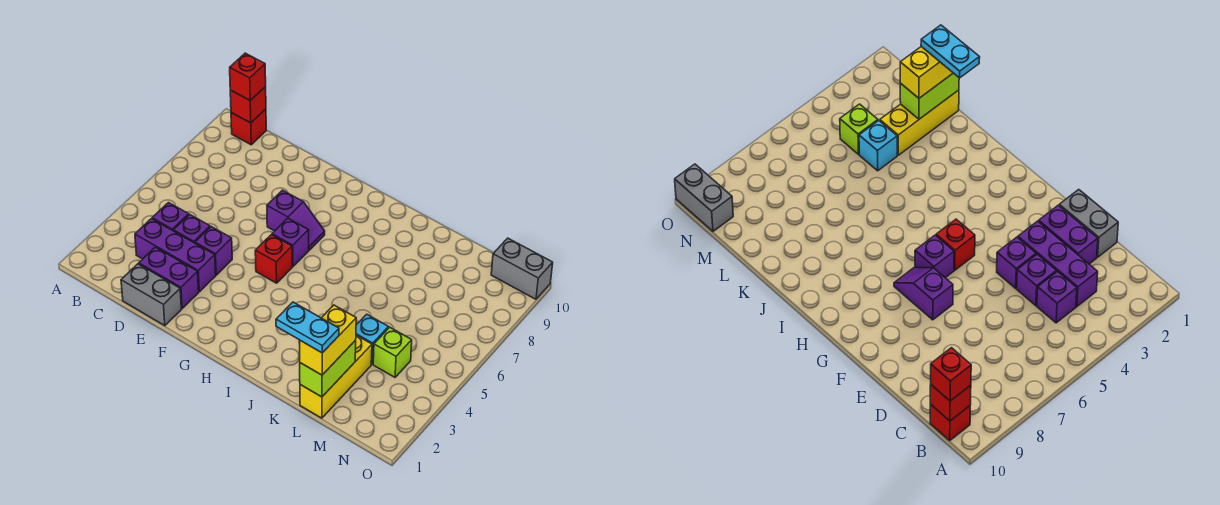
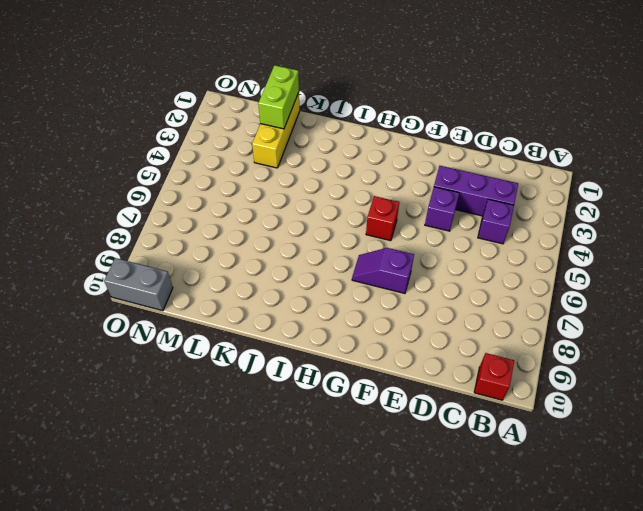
none -> grey brick D1:E1 level 1
none -> purple brick D2:E2 level 1
none -> purple brick D4 level 1

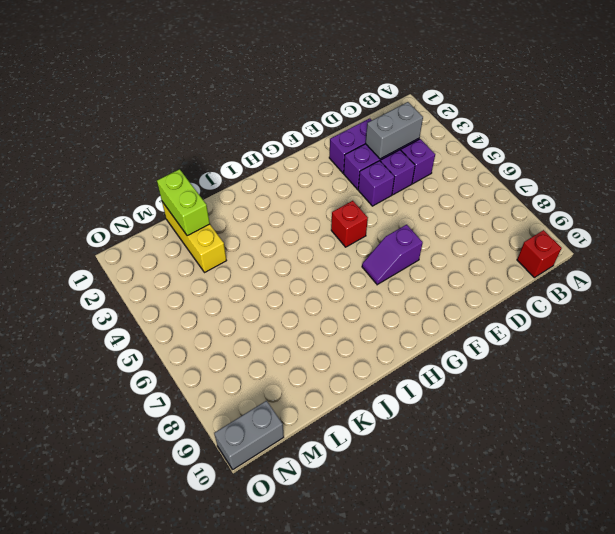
grey brick C3:D3 level 2 -> grey brick D1:E1 level 1
none -> purple brick G6 level 1
none -> cyan brick L4 level 1
none -> lime brick M4 level 1

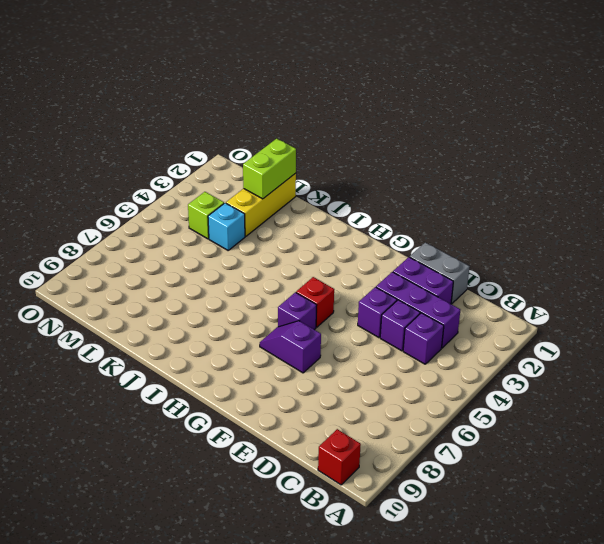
none -> grey brick N10:O10 level 1
none -> red brick B10 level 2
none -> red brick B10 level 3

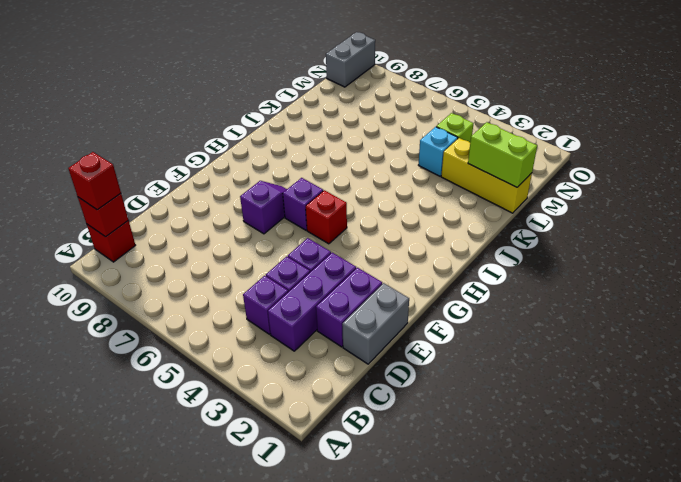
none -> yellow brick L1:L2 level 3
none -> cyan plate K1:L1 level 4

